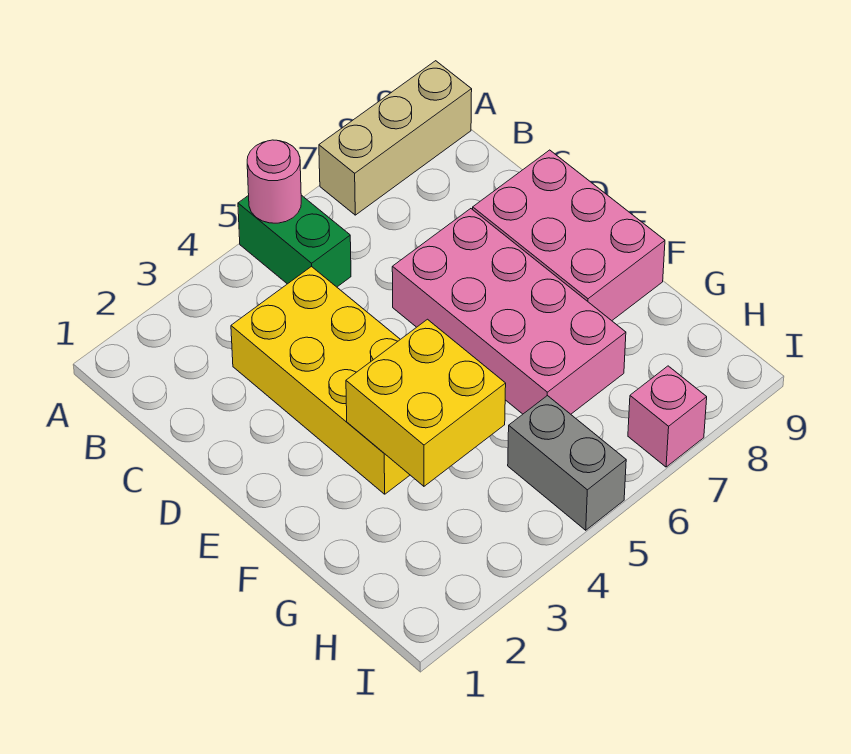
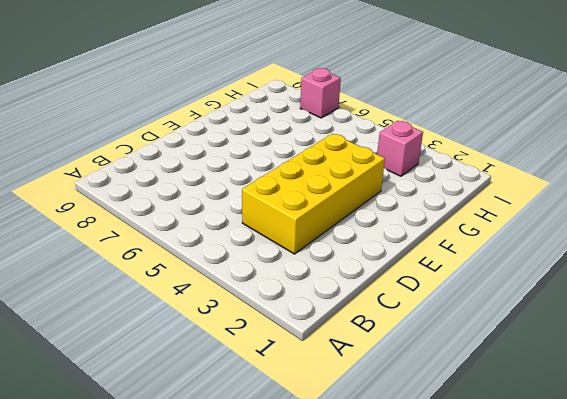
pink brick H3 level 1 -> none
none -> green brick A5:B5 level 1
none -> tan brick A7:A9 level 1

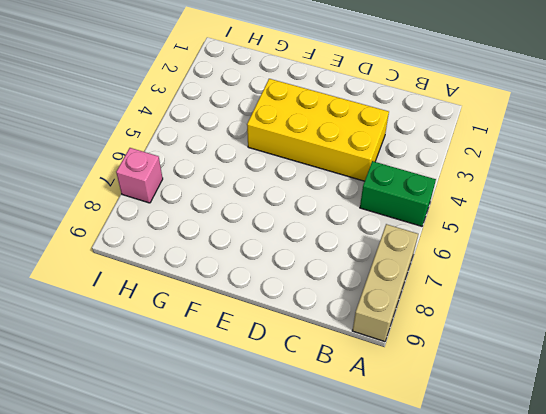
none -> pink brick D6:G7 level 1
none -> pink brick D8:F9 level 1

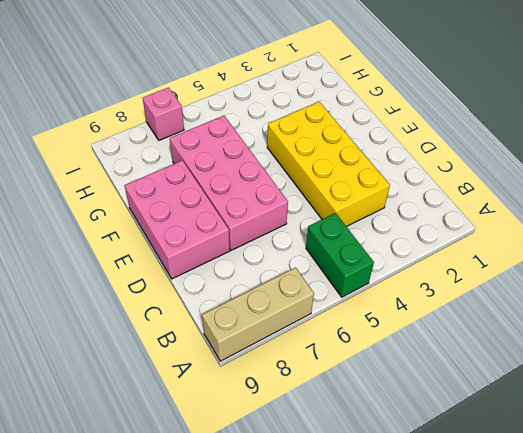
none -> grey brick H5:I5 level 1
none -> pink round brick A5 level 2

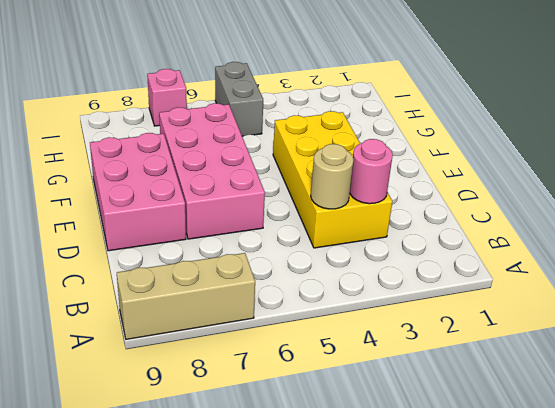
pink round brick C3 level 2 -> pink round brick A5 level 2
tan round brick C4 level 2 -> none
none -> green brick A5:B5 level 1
none -> yellow brick F3:G4 level 2

